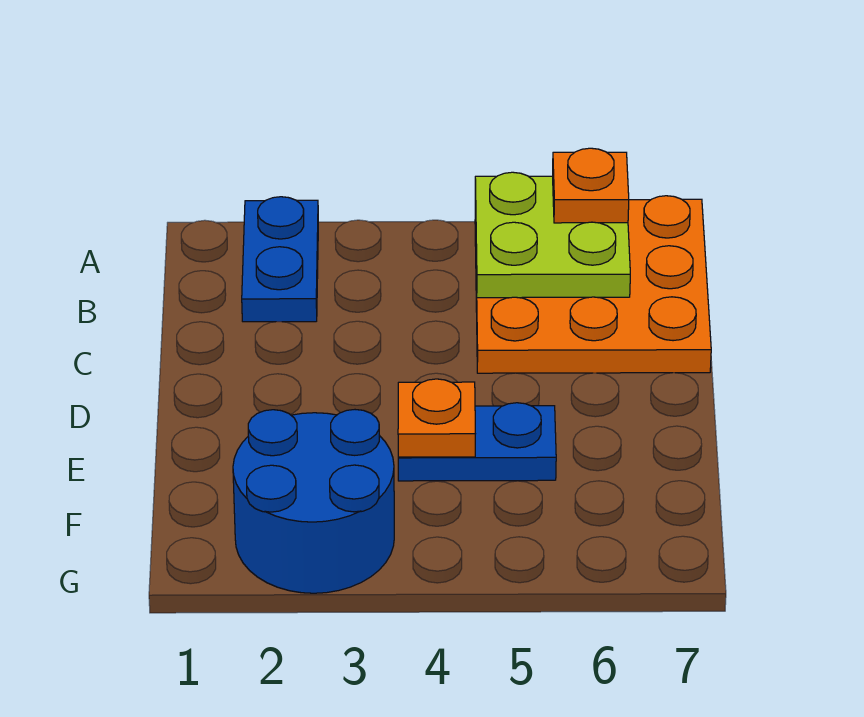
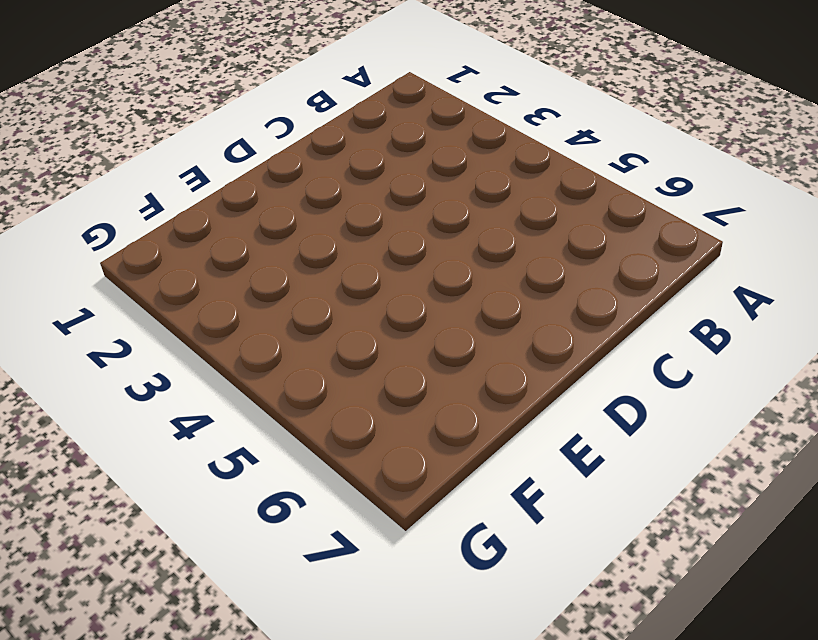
none -> blue plate A2:B2 level 1
none -> orange plate A5:C7 level 1

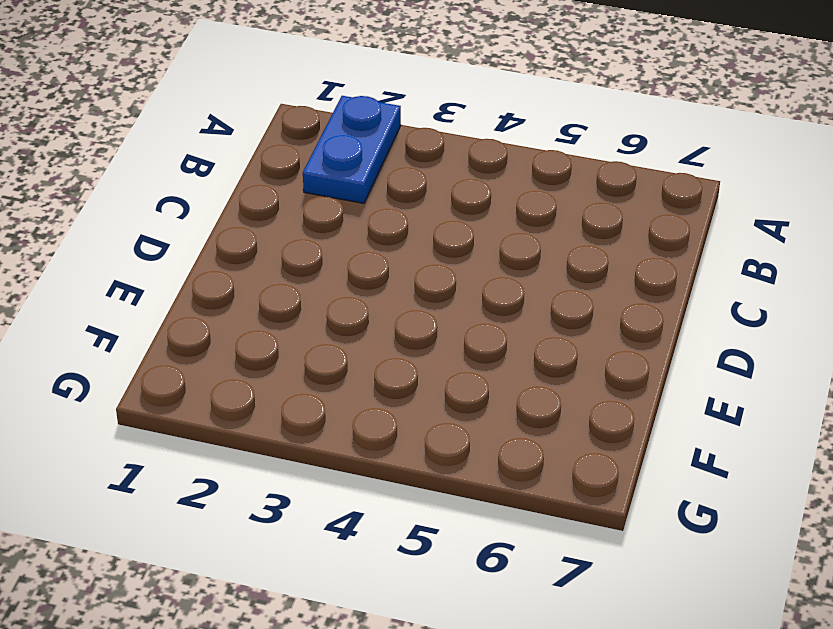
none -> orange plate A5:C7 level 1
none -> blue plate E4:E5 level 1

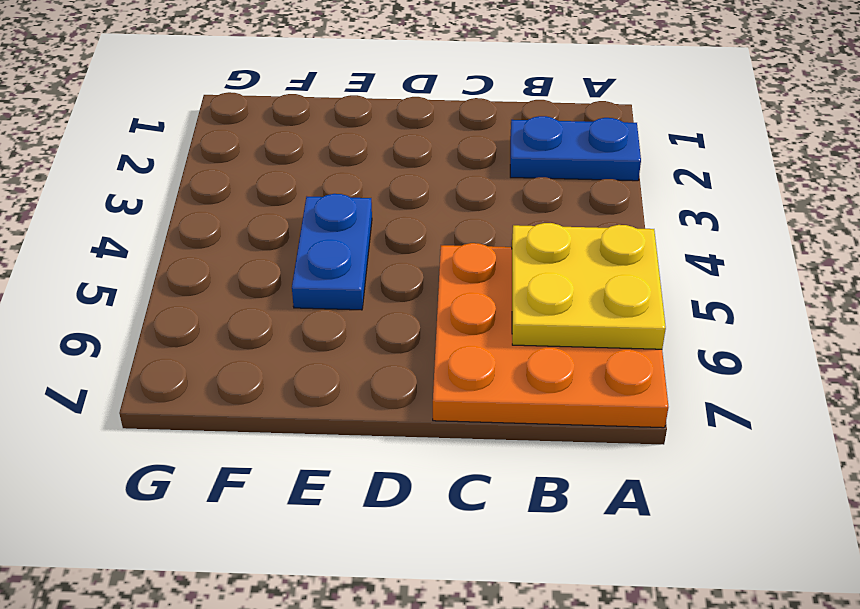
yellow plate A5:B6 level 2 -> lime plate A5:B6 level 2
none -> blue round brick F2:G3 level 1
none -> orange plate E4 level 2

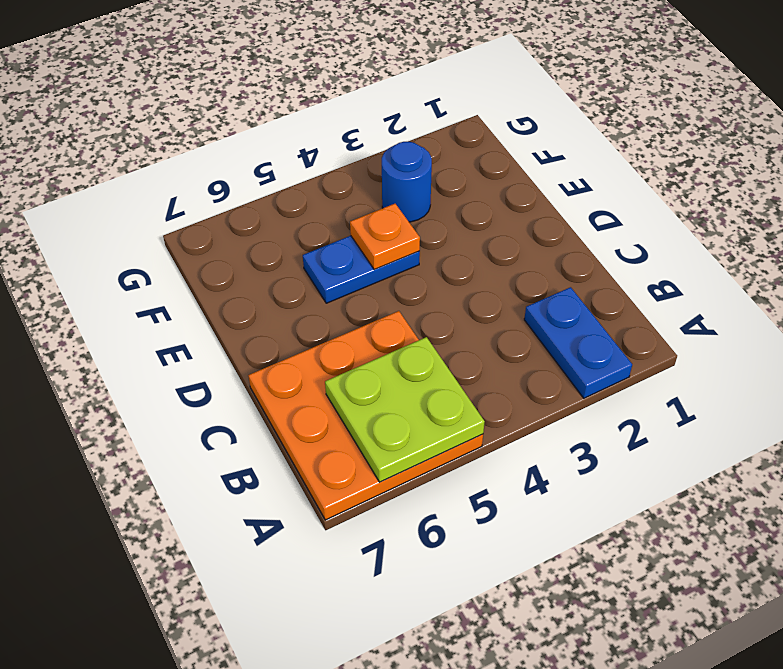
blue round brick F3 level 1 -> blue round brick F2:G3 level 1
none -> orange plate A6 level 3

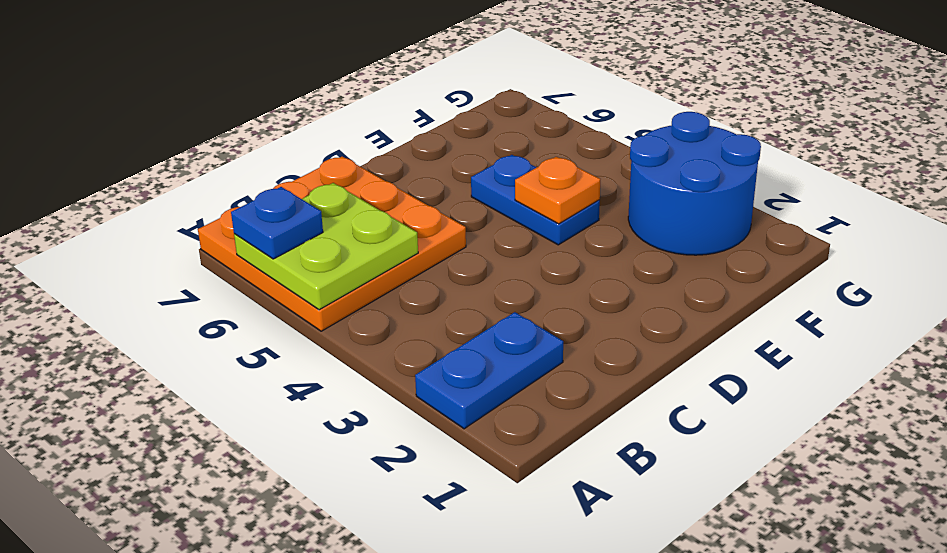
blue plate A6 level 3 -> orange plate A6 level 3

